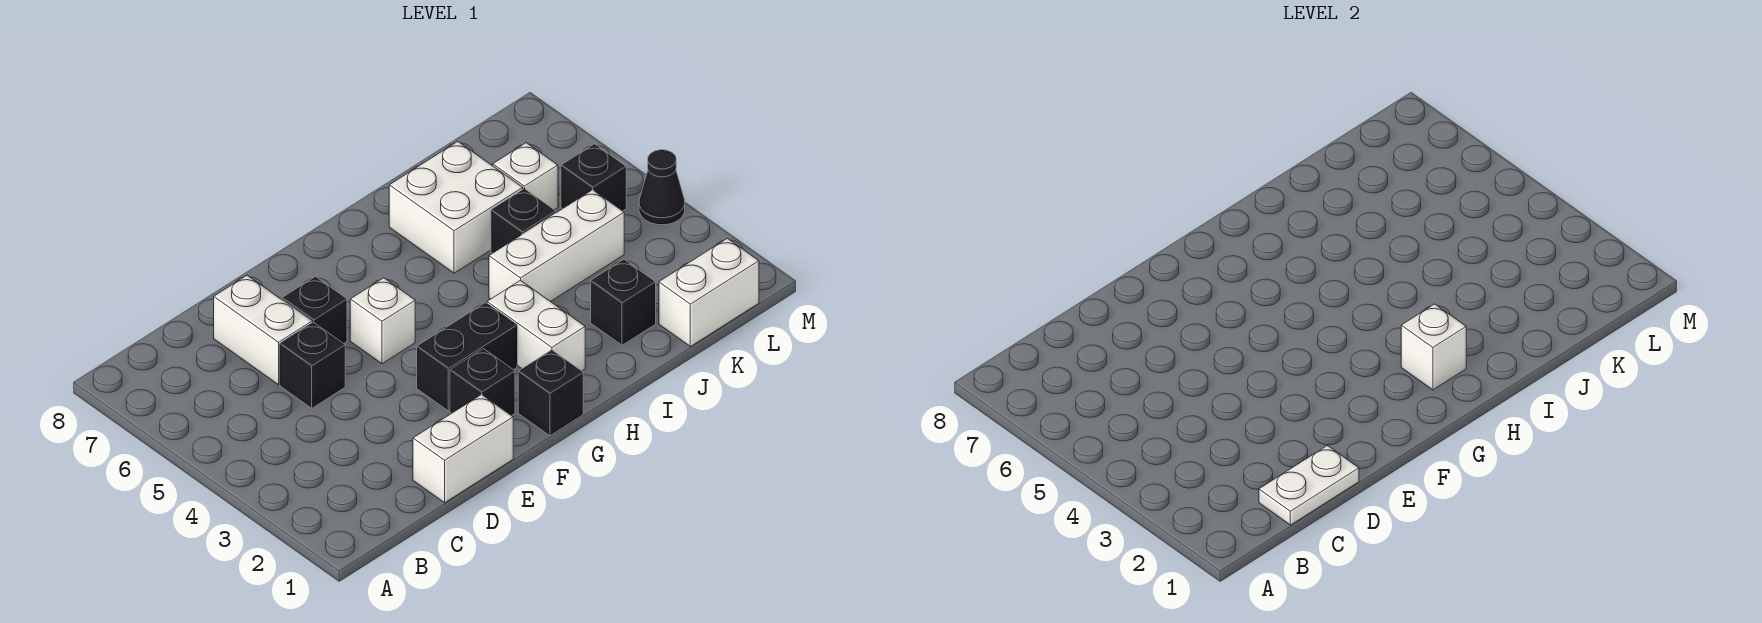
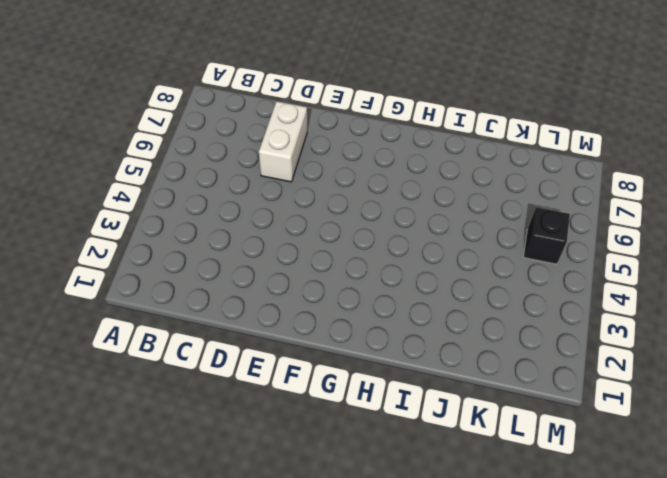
none -> white brick D1:E1 level 1
none -> black brick D5 level 1
none -> black brick E6 level 1

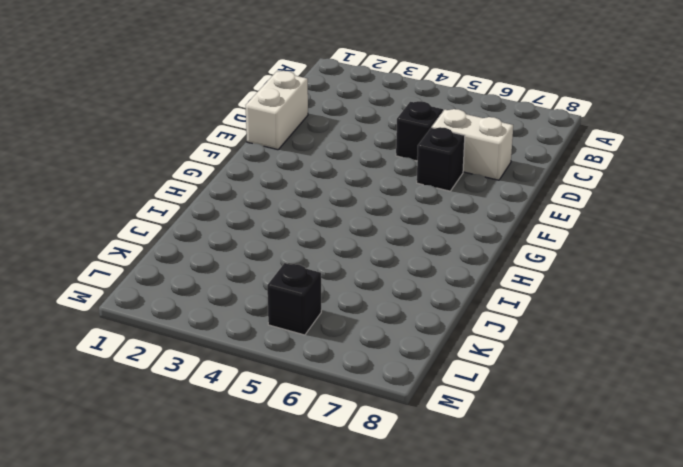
none -> black brick F2 level 1
none -> black brick F3:G3 level 1
none -> white brick F5 level 1

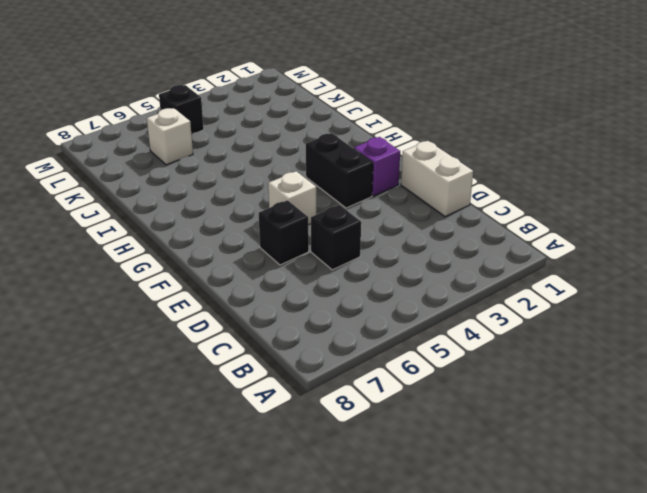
purple brick F2 level 1 -> black brick F2 level 1
none -> white brick D6:D7 level 1
none -> black brick G1 level 1
none -> white brick H2:H3 level 1

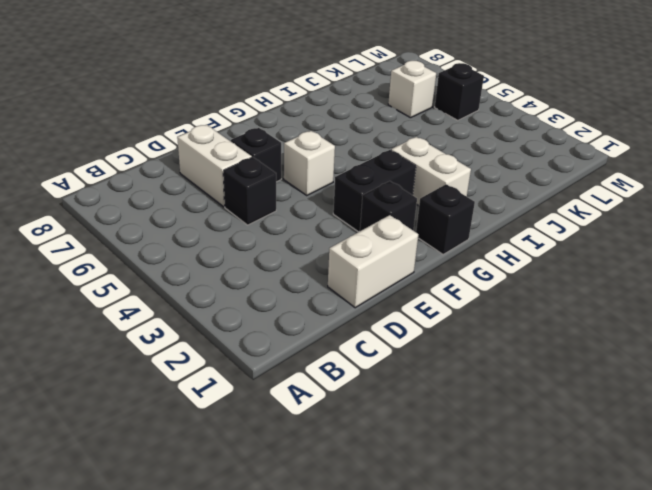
none -> white brick I4:K4 level 1
none -> white brick I6:J7 level 1
none -> black brick J2 level 1

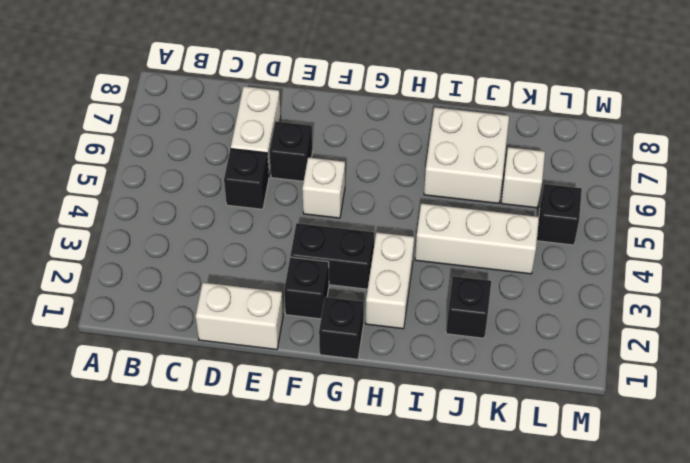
none -> black brick J5 level 1
none -> white brick K1:L1 level 1
none -> black cone M4 level 1

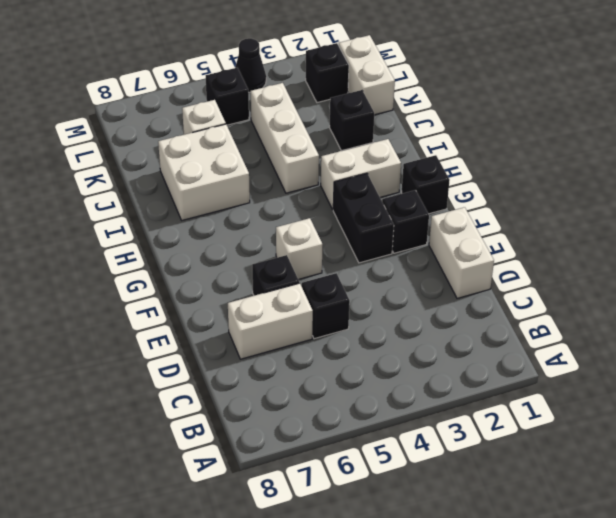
black brick L2 level 1 -> black brick J5 level 1
none -> white plate C1:D1 level 2
none -> white brick H2 level 2

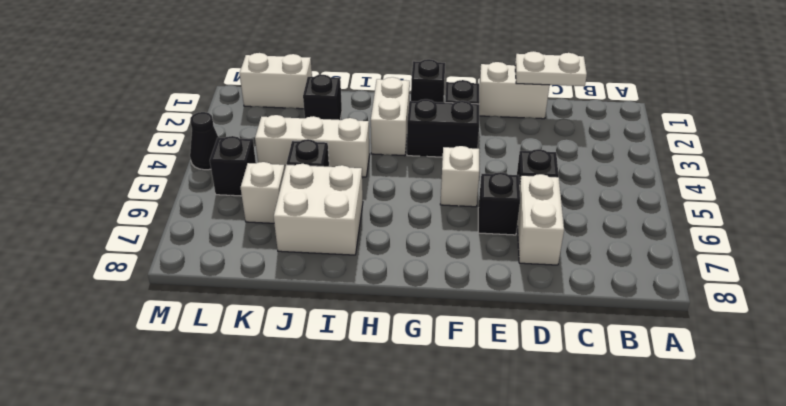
none -> white brick H2 level 2

